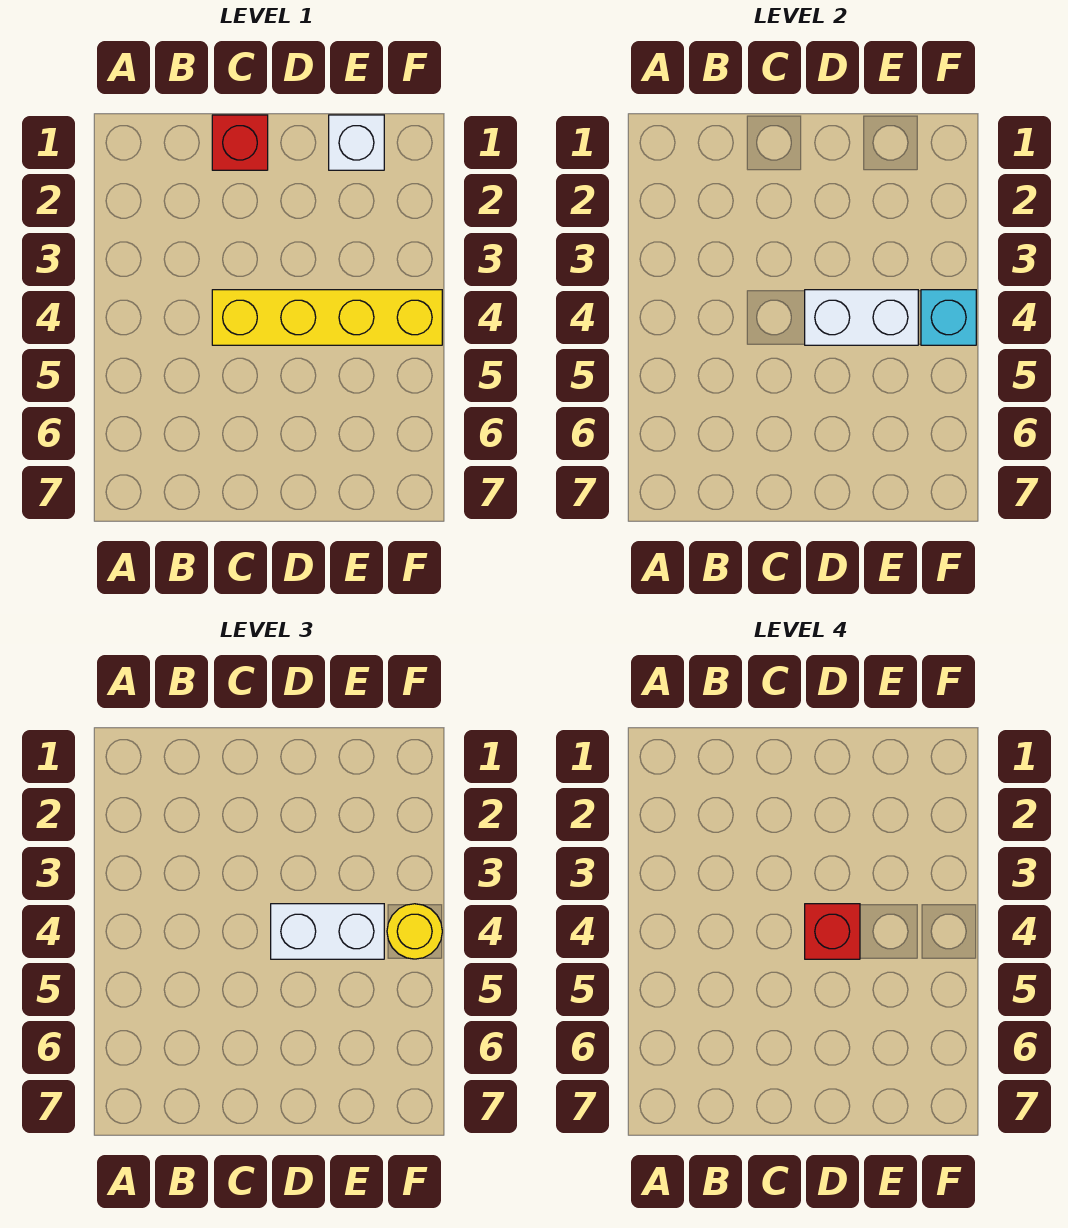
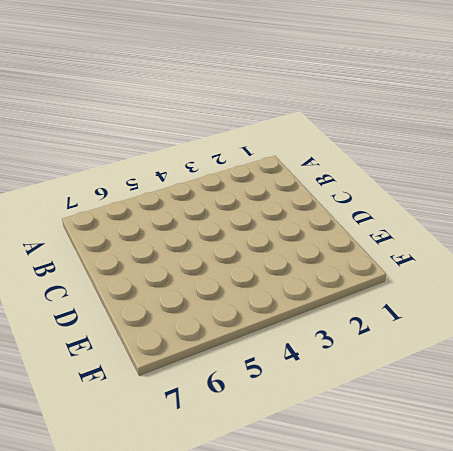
none -> red brick C1 level 1
none -> yellow brick C4:F4 level 1

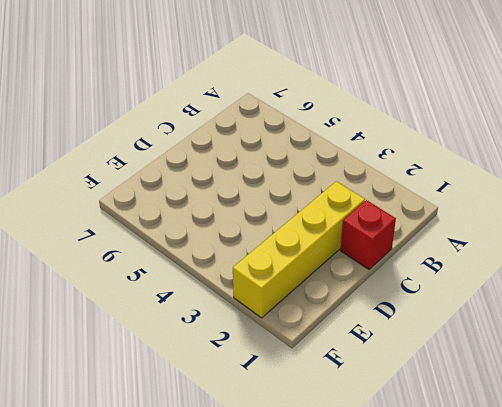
yellow brick C2:F2 level 1 -> yellow brick C4:F4 level 1
none -> white brick E1 level 1
none -> white brick D4:E4 level 2

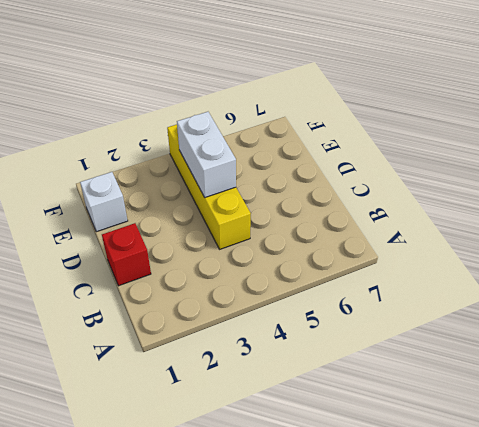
none -> cyan brick F4 level 2
none -> white brick D4:E4 level 3

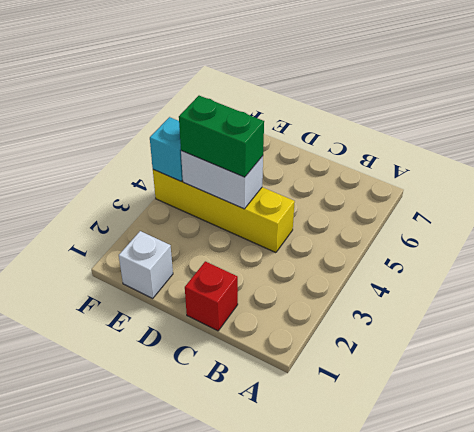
green brick D4:E4 level 3 -> white brick D4:E4 level 3
none -> yellow round brick F4 level 3
none -> red brick D4 level 4

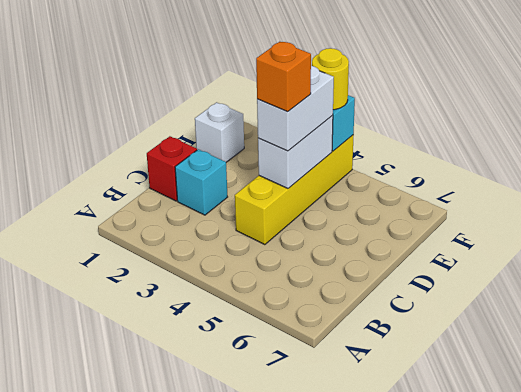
cyan brick C2 level 1 -> none
orange brick D4 level 4 -> red brick D4 level 4

